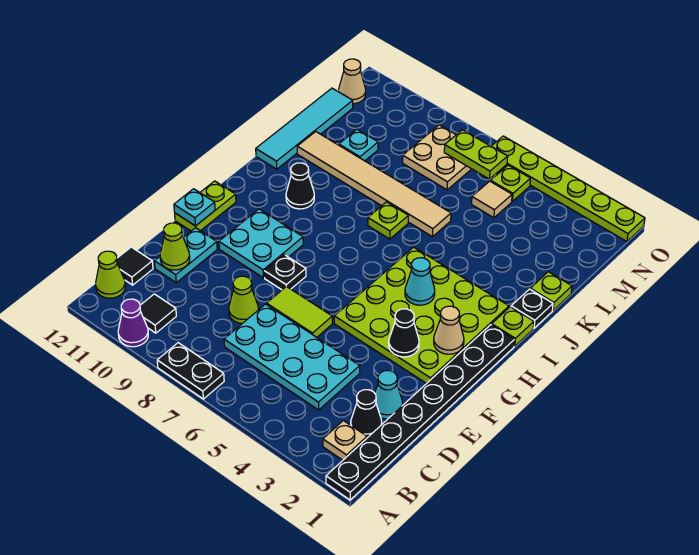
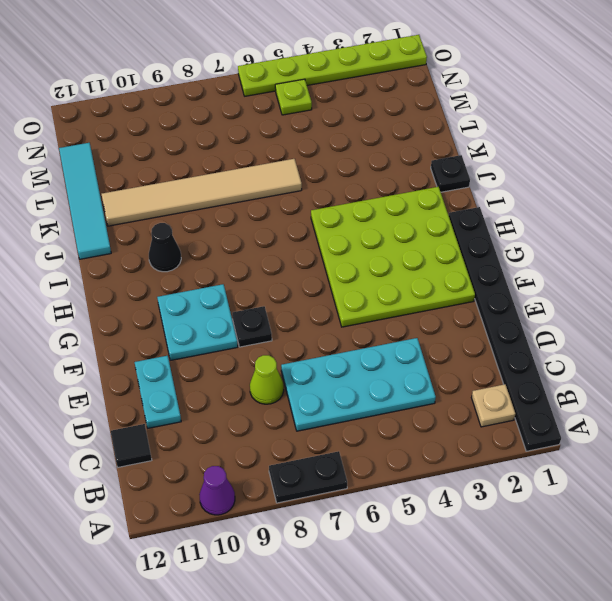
none -> black tile B10 level 1
none -> lime cone B12 level 1
none -> black cone C2 level 1
none -> cyan cone D2 level 1

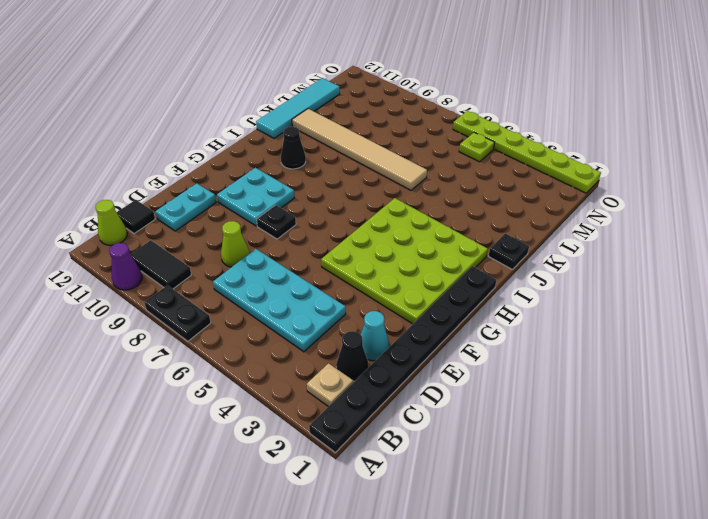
black tile B9:B10 level 1 -> black tile B10 level 1
none -> lime tile E6:E7 level 1
none -> lime plate F12:G12 level 1
none -> lime plate I1 level 1
none -> lime plate J7 level 1

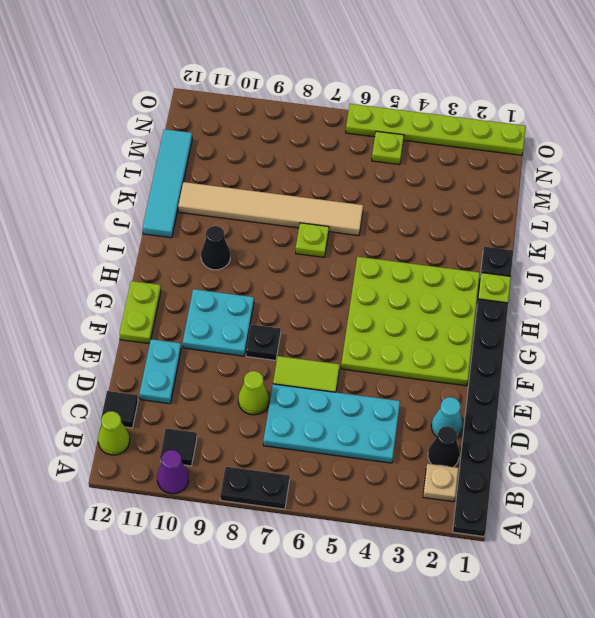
none -> lime plate K1 level 1
none -> cyan plate L10 level 1
none -> tan tile M5 level 1
none -> tan plate M7:N8 level 1

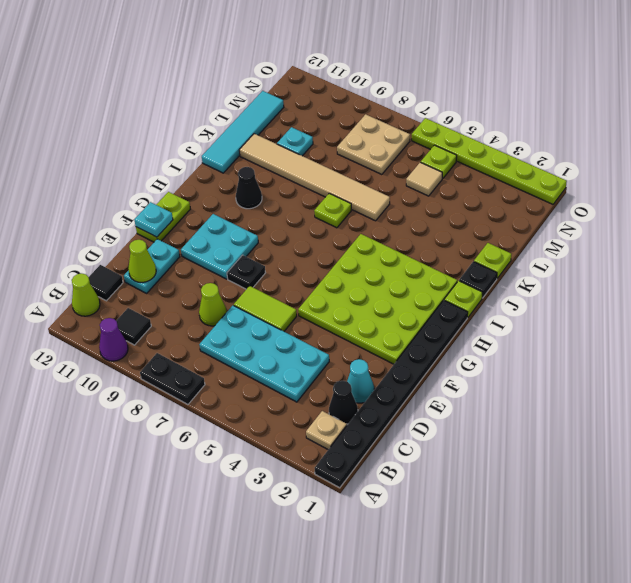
none -> tan cone N12 level 1
none -> black cone F3 level 2
none -> tan cone G2 level 2
none -> cyan cone H4 level 2

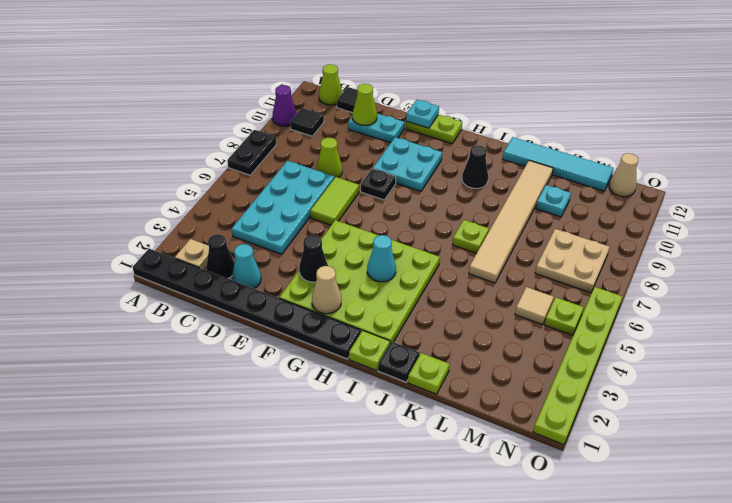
none -> lime plate N6:N7 level 2

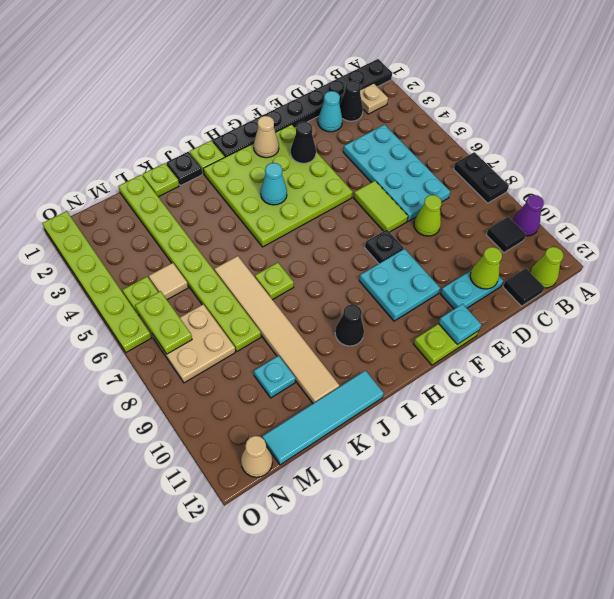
lime plate L1:L8 level 1 -> none

